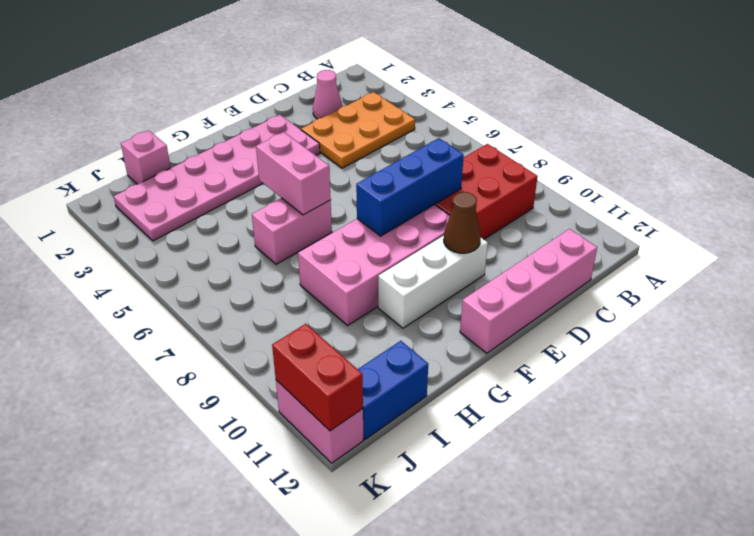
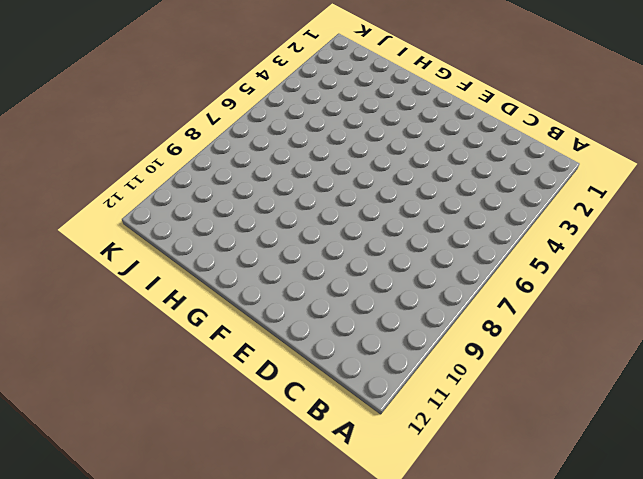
none -> orange plate B3:D4 level 1
none -> red brick B8:D9 level 1
none -> pink cone C2 level 1

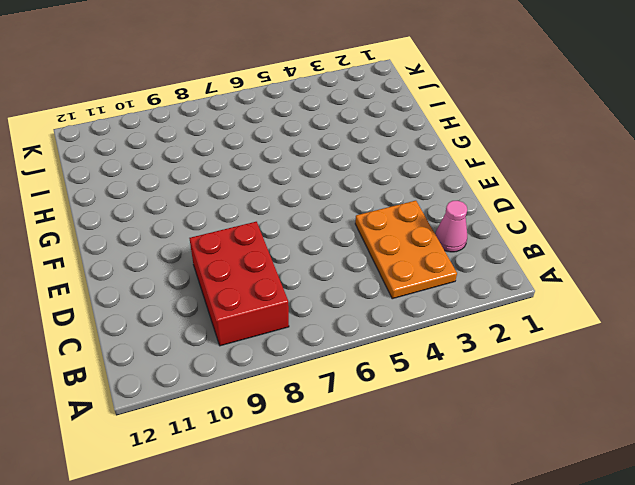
none -> pink brick C12:F12 level 1
none -> pink plate E2:J3 level 1
none -> pink brick E8:H9 level 1

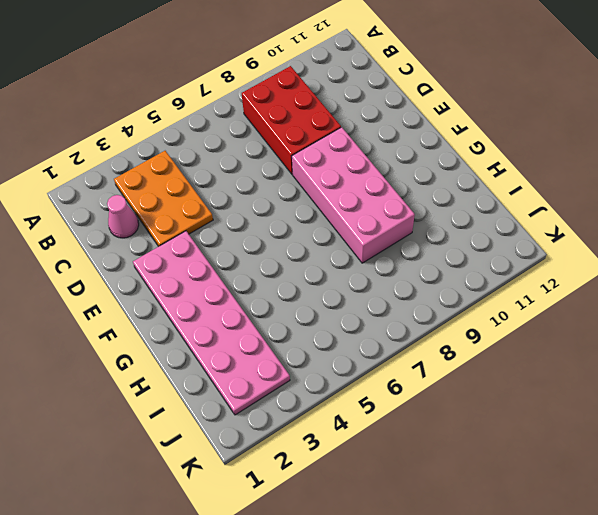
none -> pink brick C12:F12 level 1
none -> white brick E10:G10 level 1
none -> pink brick G6:H6 level 1

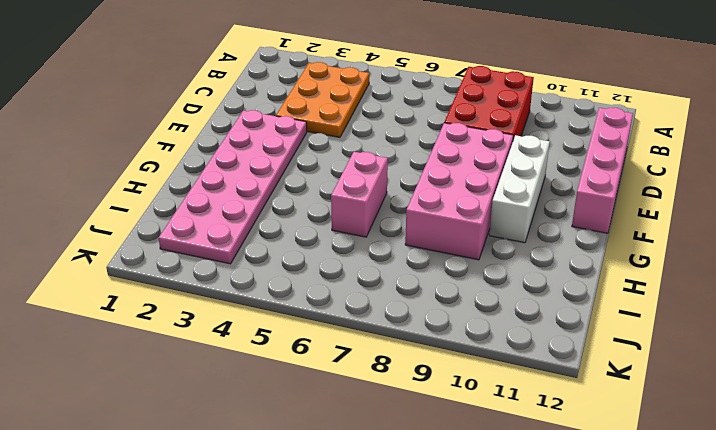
none -> pink cone C2 level 1
none -> pink brick I1 level 1
none -> blue brick I12:J12 level 1

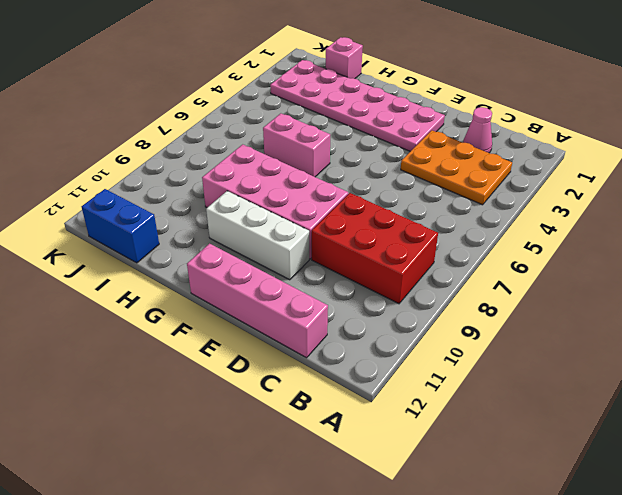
none -> pink brick K11:K12 level 1
none -> blue brick D8:F8 level 2
none -> brown cone E10 level 2

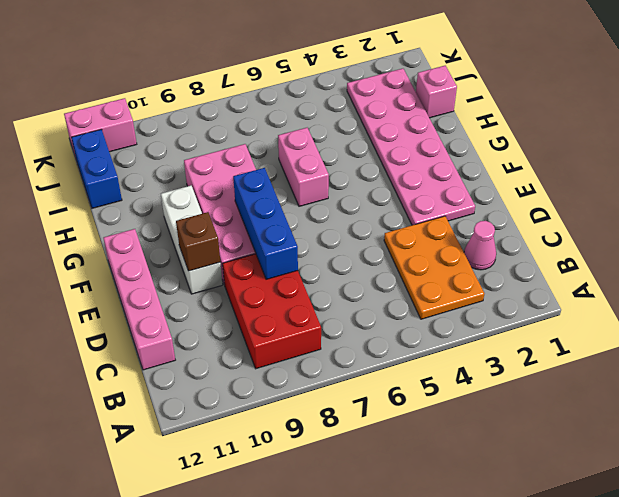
brown brick E10 level 2 -> brown cone E10 level 2
none -> pink brick G5:G6 level 2
none -> red brick K11:K12 level 2

